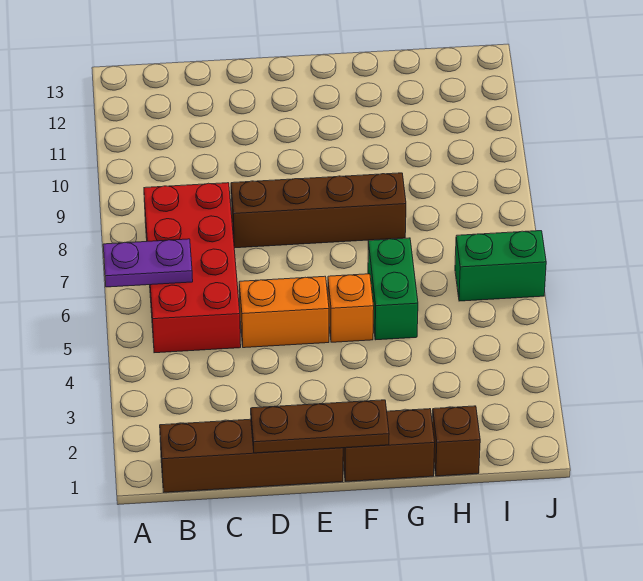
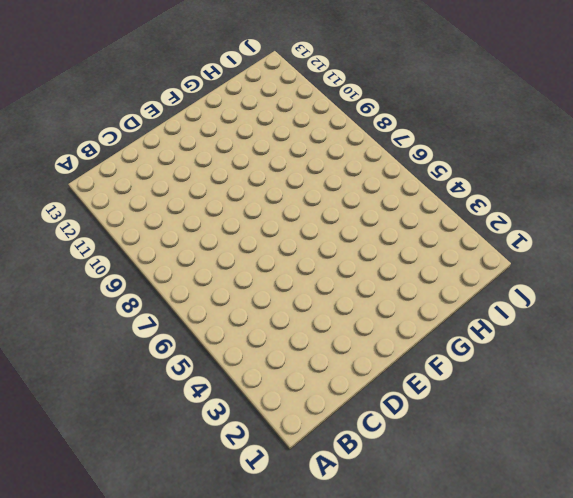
none -> brown brick B1:E1 level 1
none -> red brick B5:C8 level 1

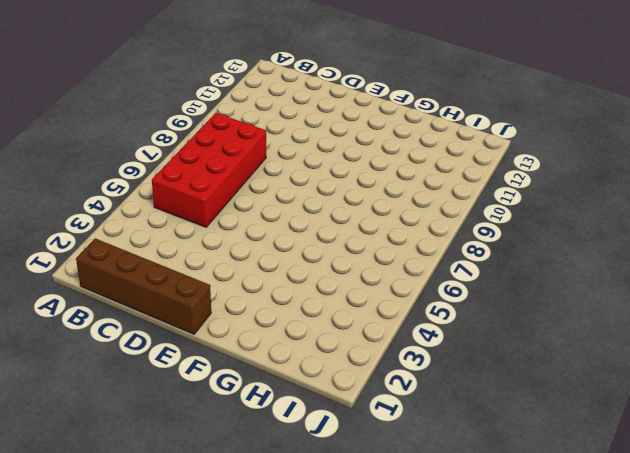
none -> orange brick D5:E5 level 1
none -> brown brick D8:G8 level 1

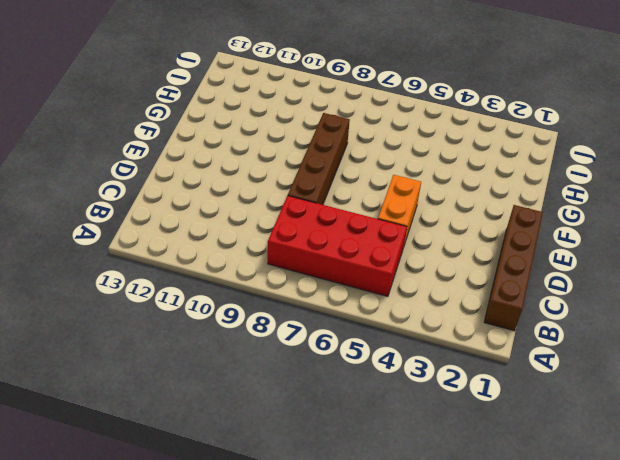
none -> brown brick F1:G1 level 1
none -> orange brick F5 level 1

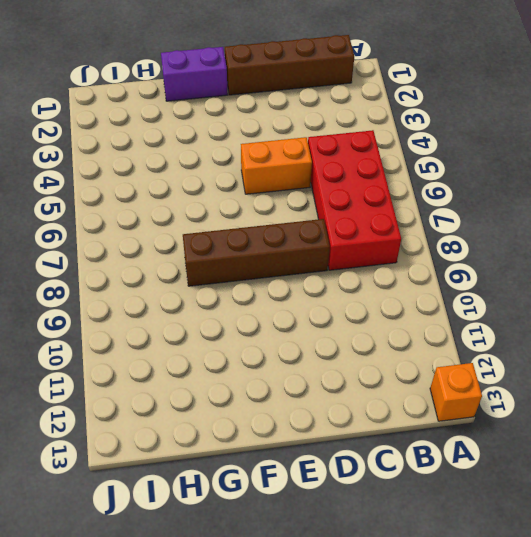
orange brick A13 level 1 -> orange brick F5 level 1
purple brick F1:G1 level 1 -> brown brick F1:G1 level 1
none -> green brick G5:G6 level 1
none -> brown brick H1 level 1

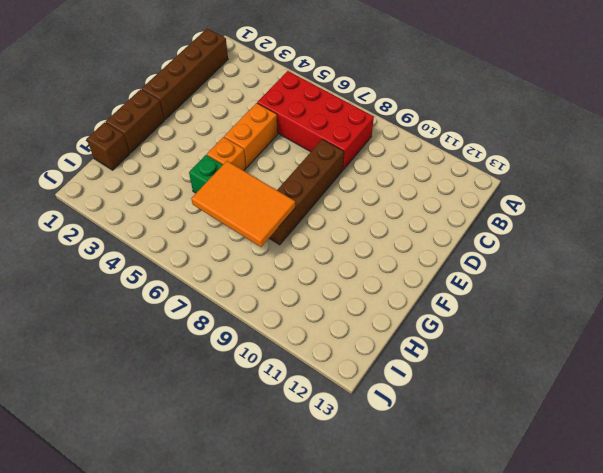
orange tile G6:H8 level 2 -> none
none -> green brick I6:J6 level 1
none -> purple plate A6:B6 level 2

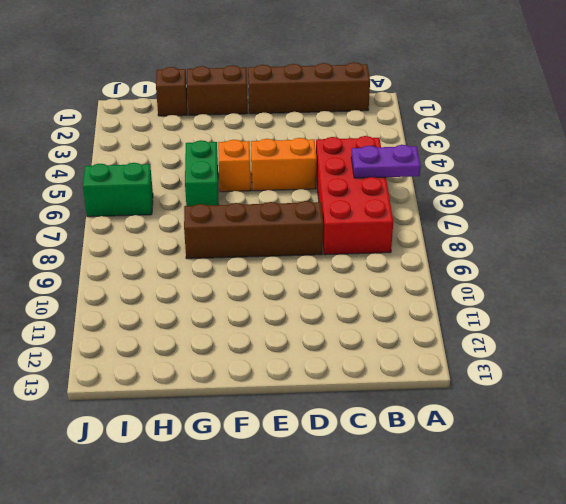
none -> brown plate D1:F1 level 2

